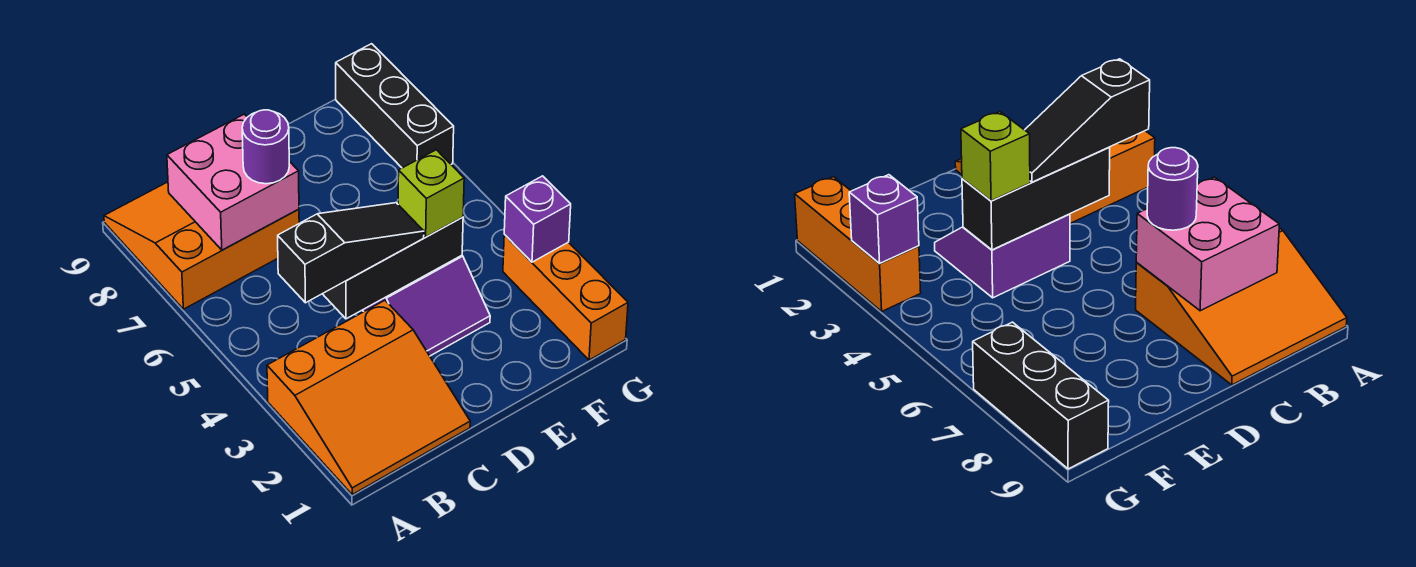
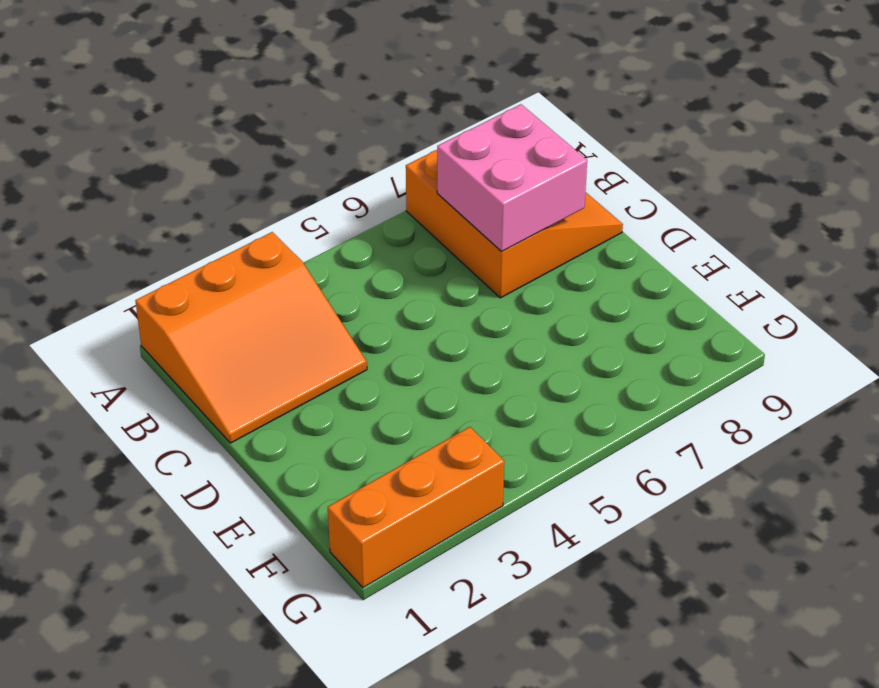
orange slope A1:C3 level 1 top A -> orange slope A1:C3 level 1 top 3
none -> purple slope D3:E4 level 1 top 4
none -> black brick G7:G9 level 1

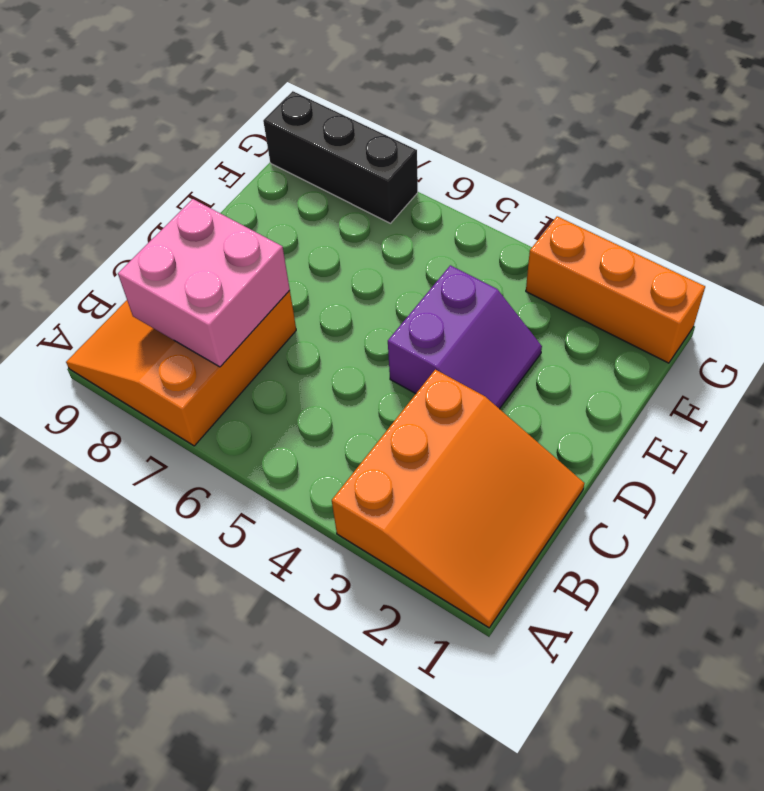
none -> black brick C4:E4 level 2
none -> purple brick G3 level 2

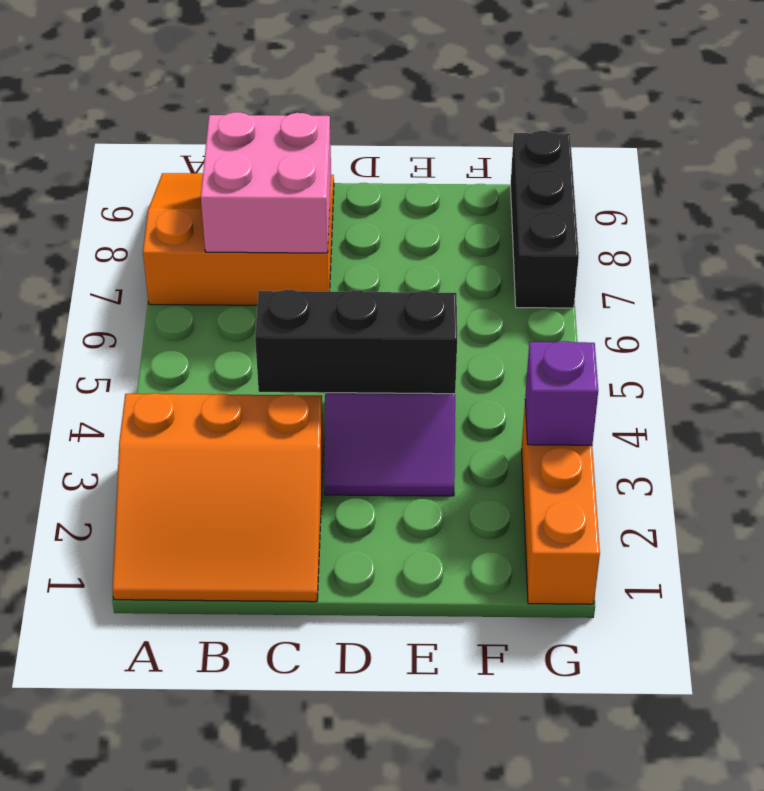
none -> black slope B4:D4 level 3 top B
none -> purple round brick C7 level 3

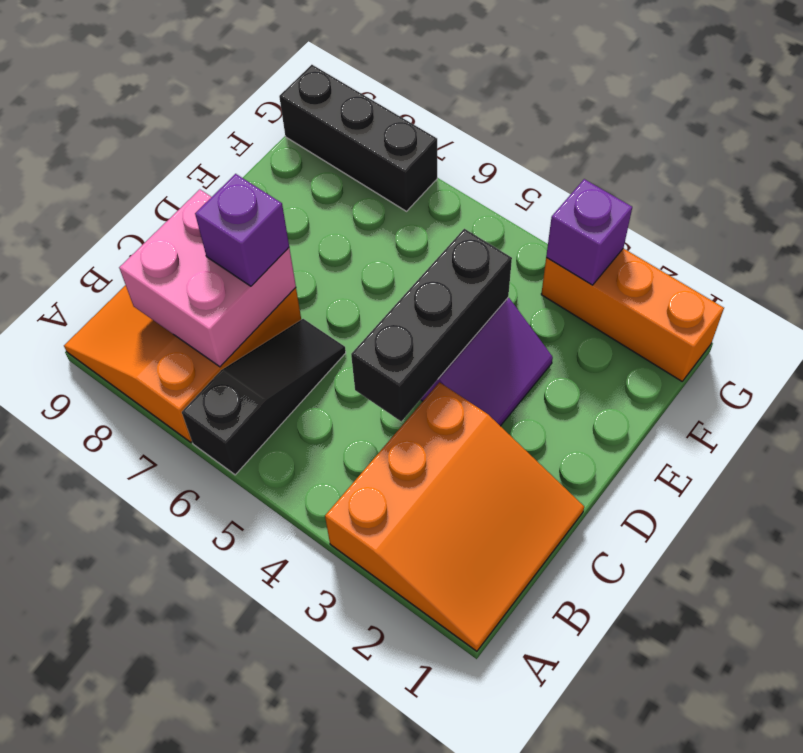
black slope A6:C6 level 1 top A -> black slope B4:D4 level 3 top B
purple brick C7 level 3 -> purple round brick C7 level 3
none -> lime brick E4 level 3

